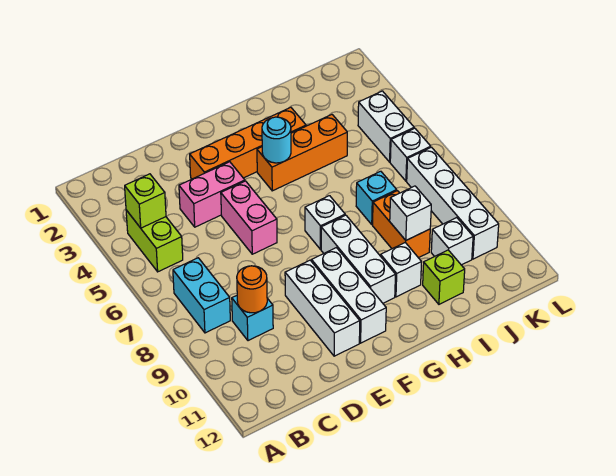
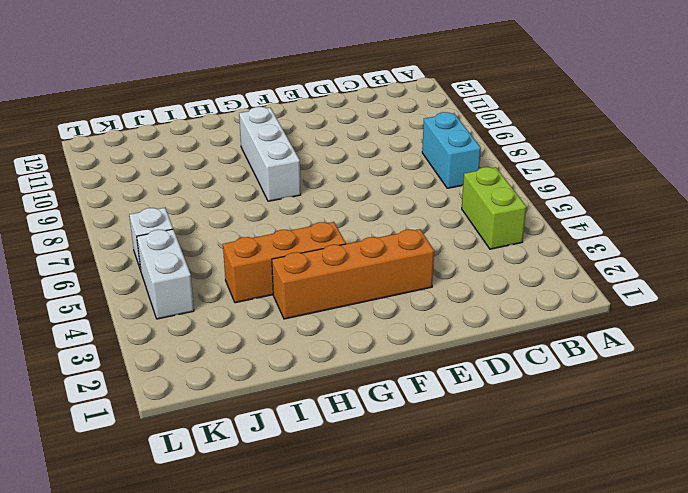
none -> cyan brick C9 level 1
none -> pink brick D4:E4 level 1
none -> pink brick E5:E6 level 1

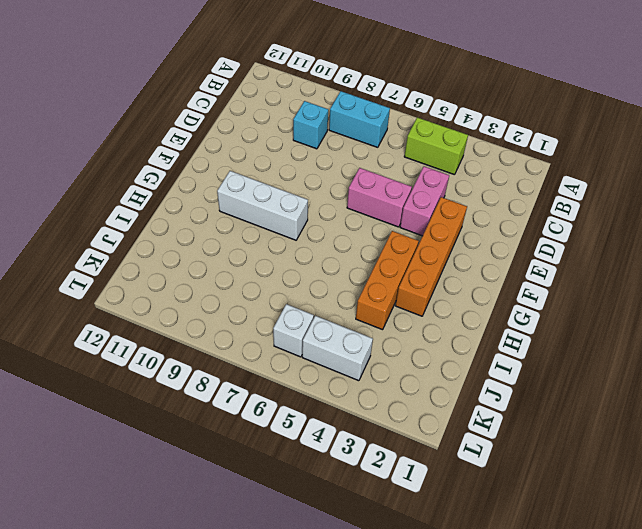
none -> white brick E9:E11 level 1
none -> white brick F9:F11 level 1
none -> white brick G7 level 1

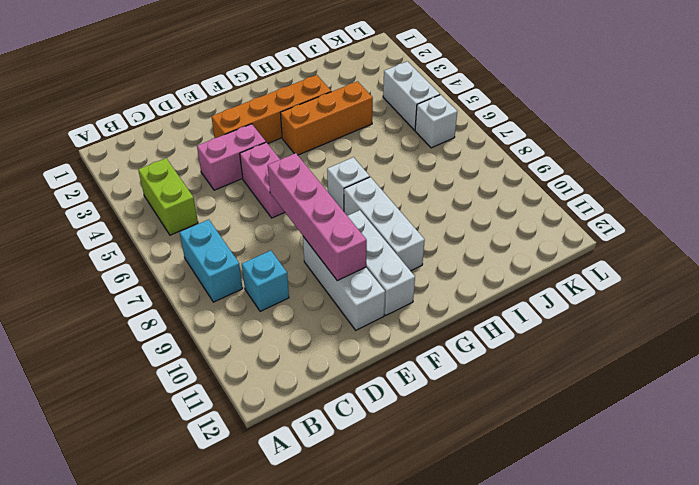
pink brick E7:E10 level 2 -> none
none -> white brick H10 level 1
none -> cyan brick I7 level 1
none -> orange brick I8:I9 level 1

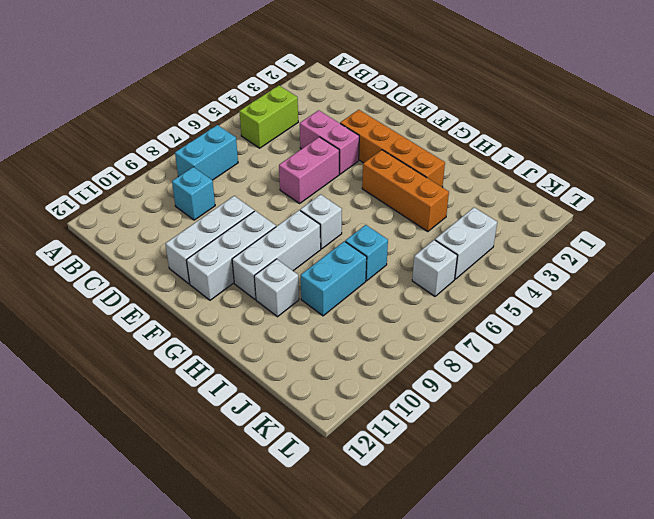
cyan brick I8:I9 level 1 -> orange brick I8:I9 level 1
none -> lime brick I11 level 1
none -> white brick J10 level 1
none -> white brick K7:K10 level 1

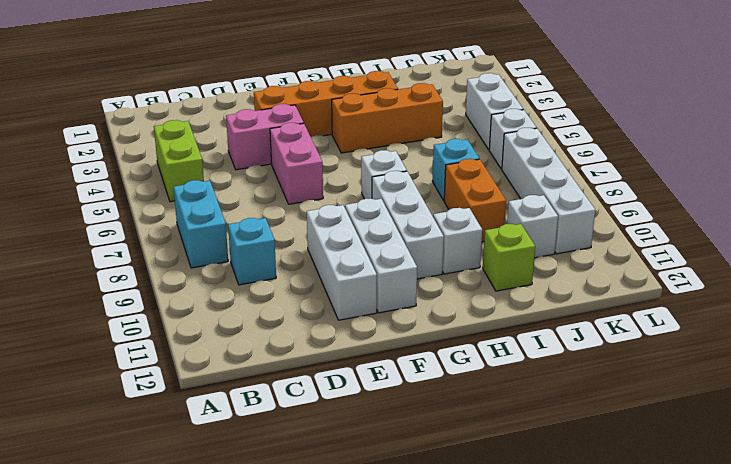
none -> lime brick B4 level 2
none -> orange round brick C9 level 2
none -> cyan round brick G4 level 2

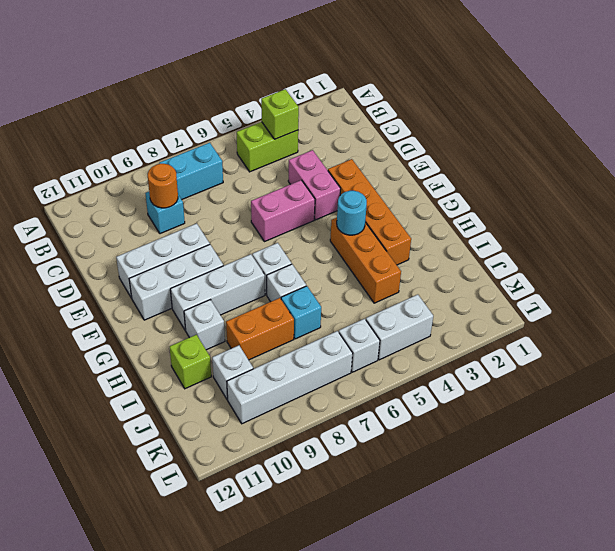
white brick H7 level 1 -> white brick I9 level 2

